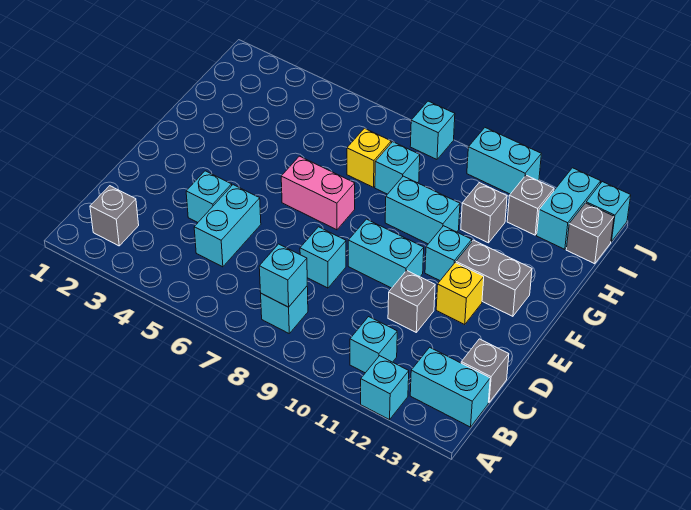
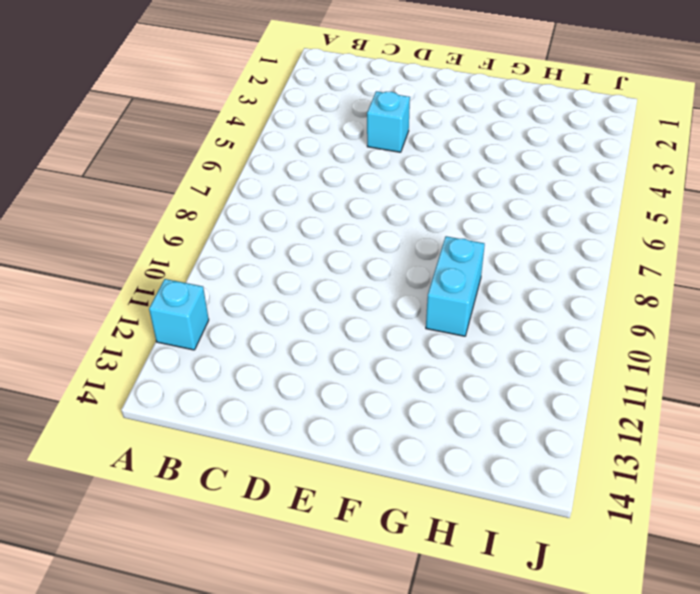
none -> grey brick B2 level 1
none -> cyan brick B8 level 1
none -> cyan brick B11 level 1

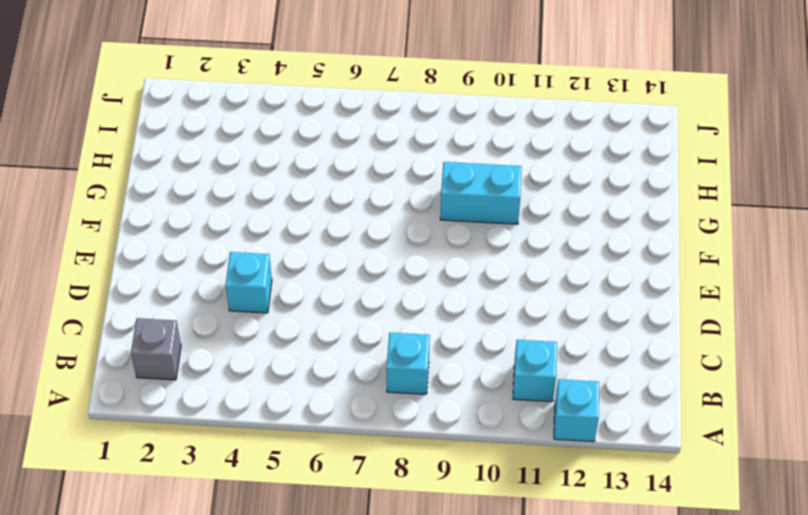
none -> cyan brick B13:B14 level 1
none -> cyan brick C5:D5 level 1
none -> grey brick C14 level 1

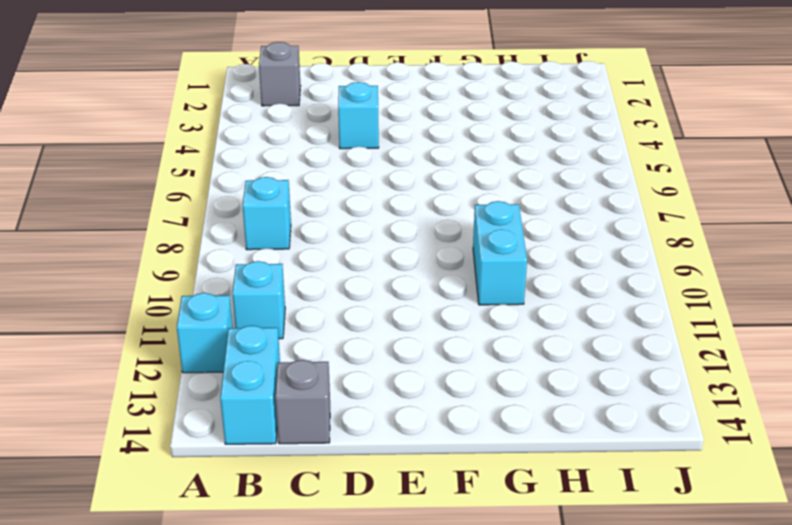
none -> cyan brick C5:D5 level 1
none -> cyan brick D8 level 1
none -> grey brick D11 level 1

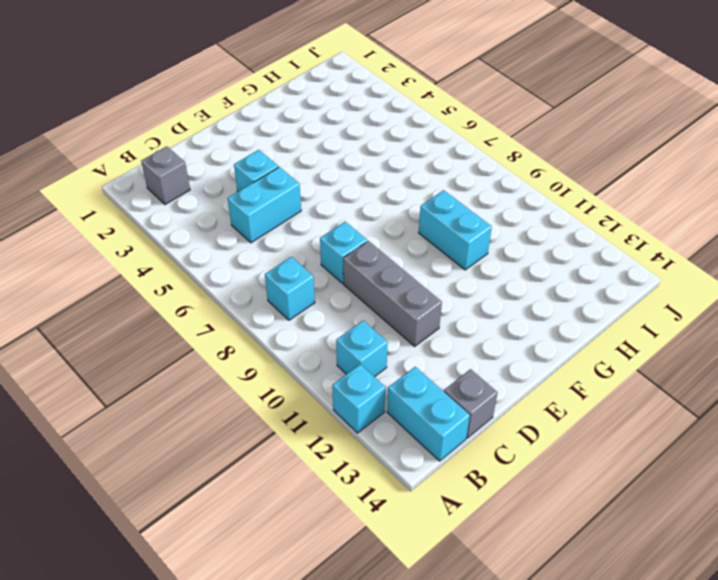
grey brick D9:D11 level 1 -> grey brick D11 level 1
none -> cyan brick E9:E10 level 1
none -> yellow brick E12 level 1
none -> pink brick F6:F7 level 1

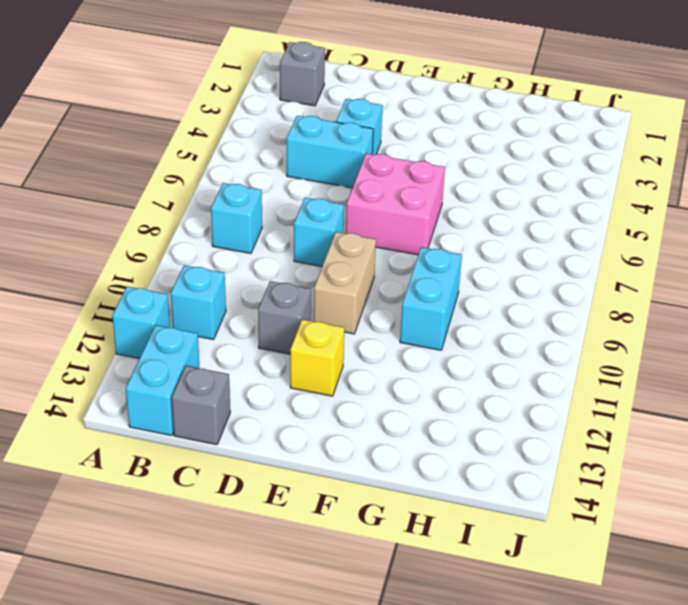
pink brick E6:F7 level 1 -> pink brick F6:F7 level 1
tan brick E9:E10 level 1 -> cyan brick E9:E10 level 1
none -> cyan brick F11 level 1
none -> grey brick F12:F13 level 1
none -> yellow brick H7 level 1

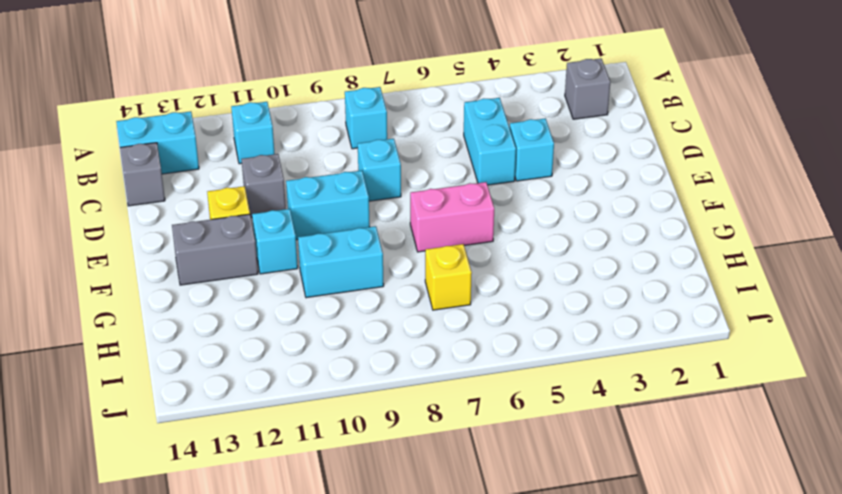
none -> cyan brick A12 level 1
none -> cyan brick H8 level 1
none -> grey brick H11 level 1

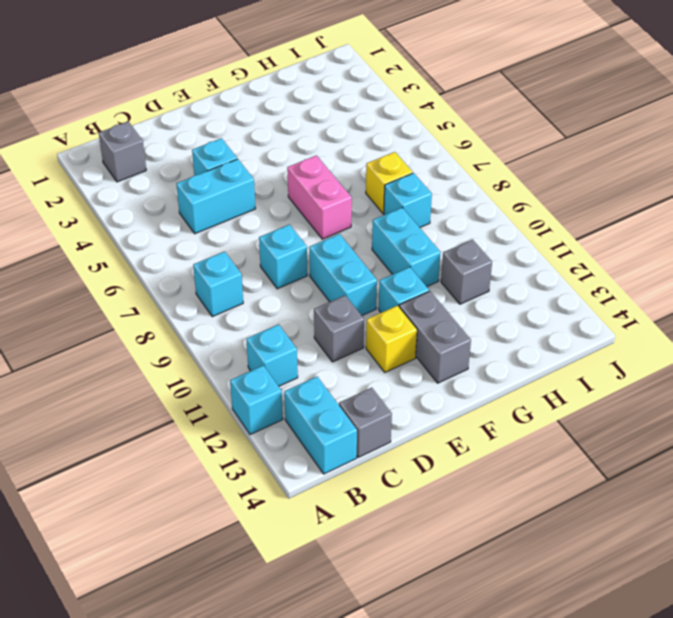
none -> grey brick I12 level 1
none -> cyan brick I13:J13 level 1
none -> grey brick I14 level 1

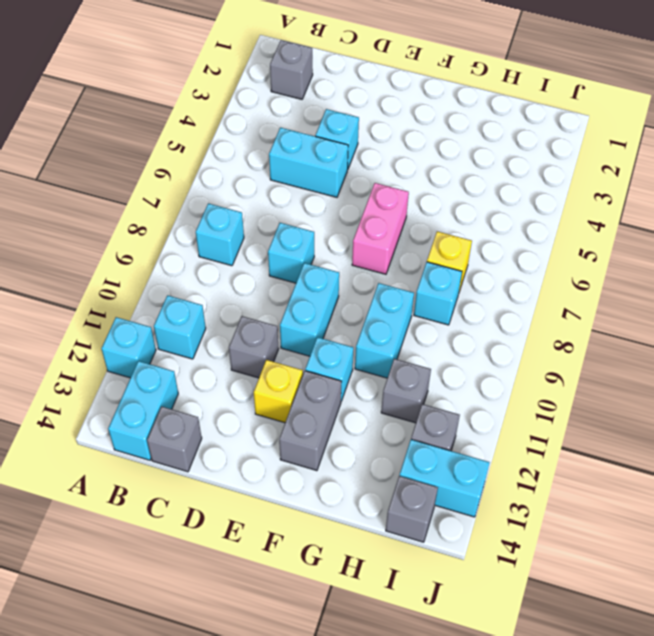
none -> cyan brick J8 level 1
none -> cyan brick J10:J11 level 1
none -> cyan brick J14 level 1

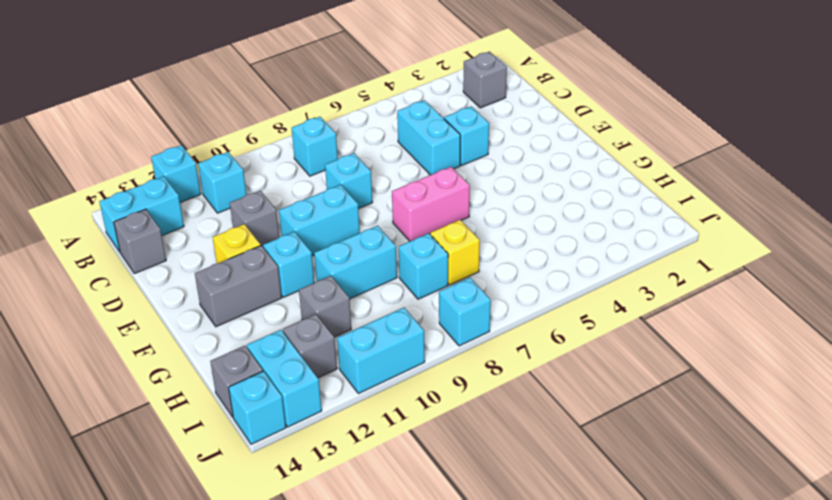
none -> cyan brick B8 level 2

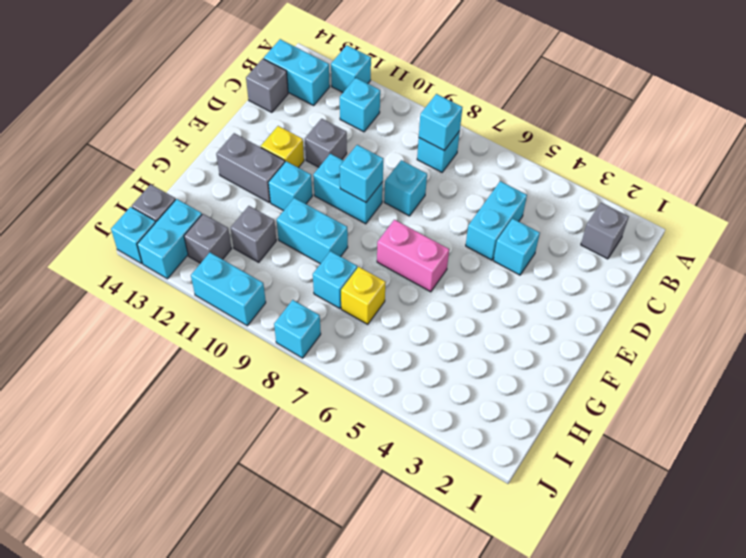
cyan brick E9 level 2 -> none

